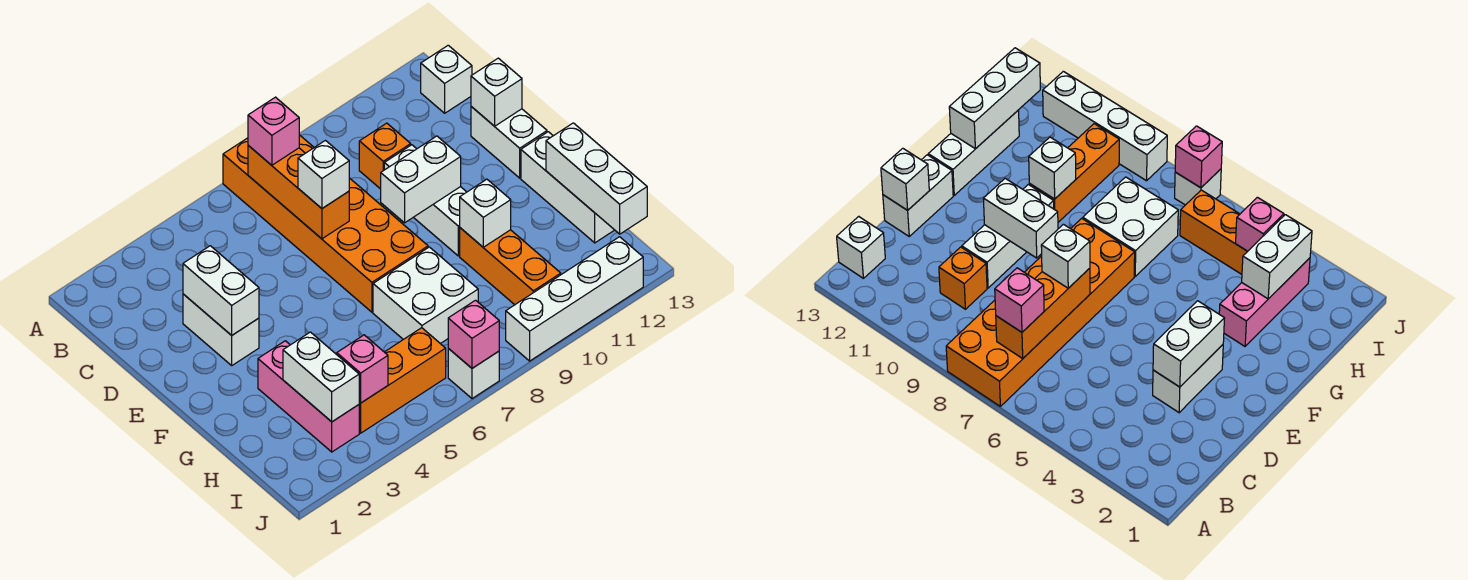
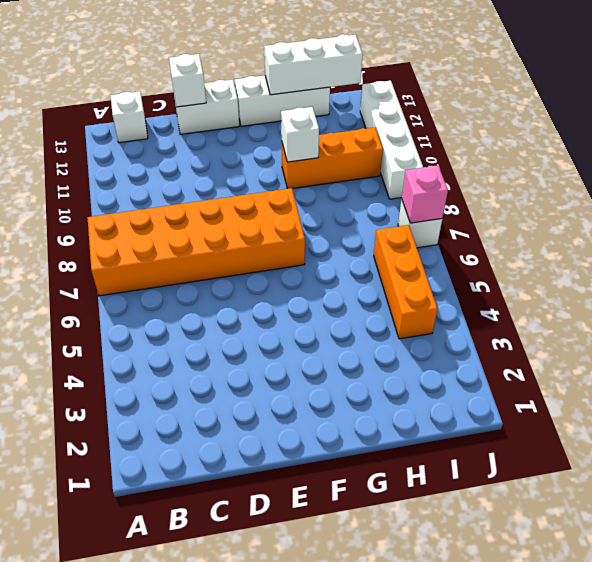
none -> orange brick C10 level 1
none -> white brick D3:E3 level 1
none -> white brick D10:F10 level 1

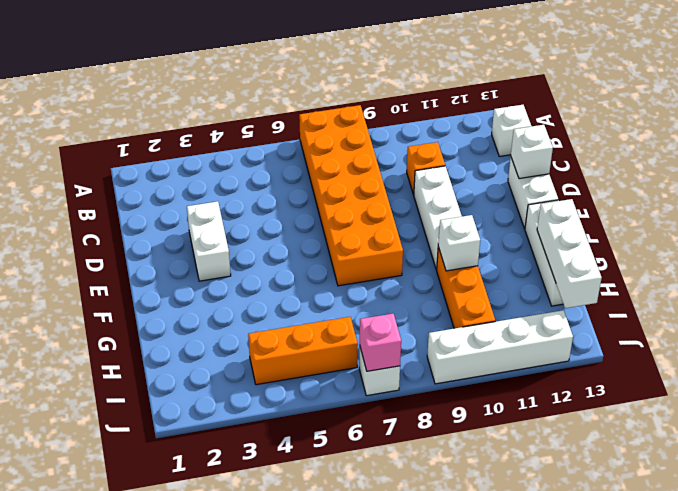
none -> pink brick G3:I3 level 1
none -> white brick G7:H8 level 1
none -> orange brick B7:D7 level 2

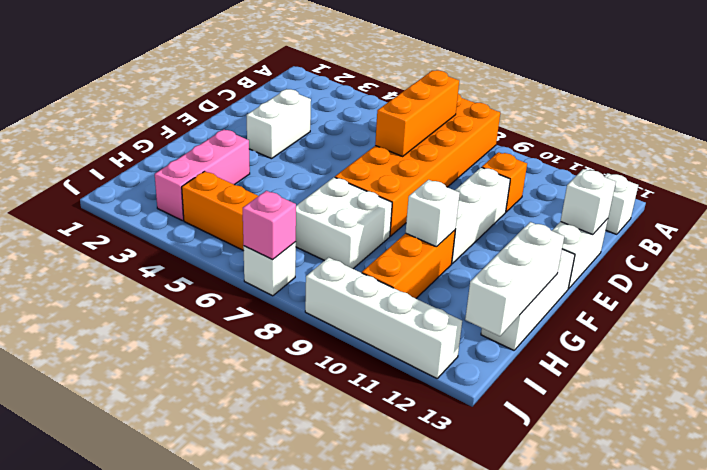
none -> white brick D3:E3 level 2
none -> white brick E9:E10 level 2
none -> white brick H3:I3 level 2

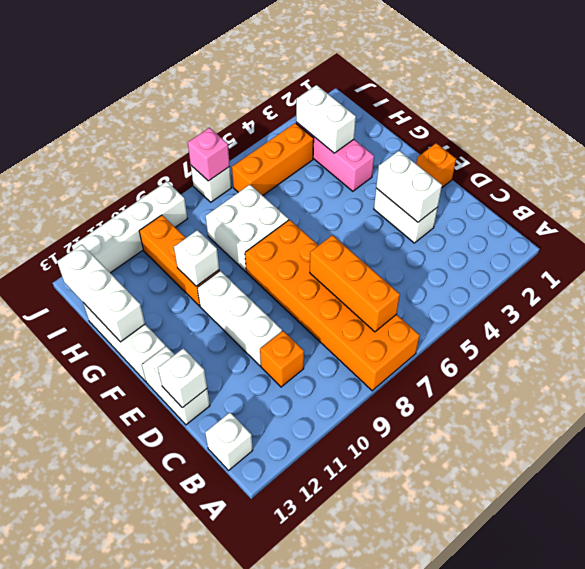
orange brick E1 level 1 -> none
none -> white brick E9:E10 level 2
none -> pink brick I4 level 2
none -> pink brick B7 level 3

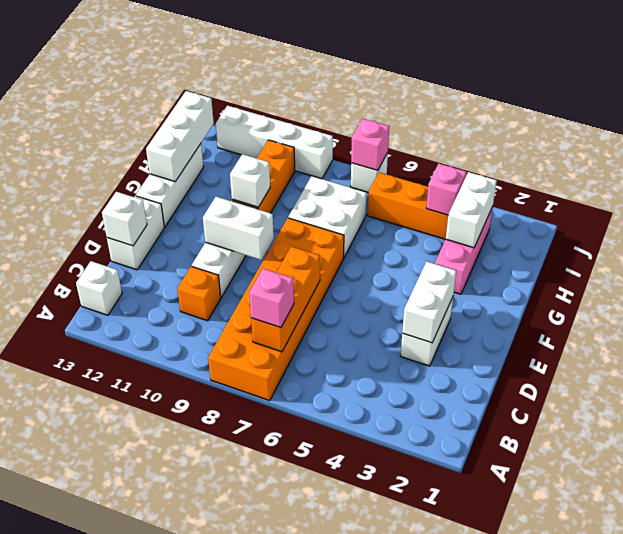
none -> white brick D7 level 3

